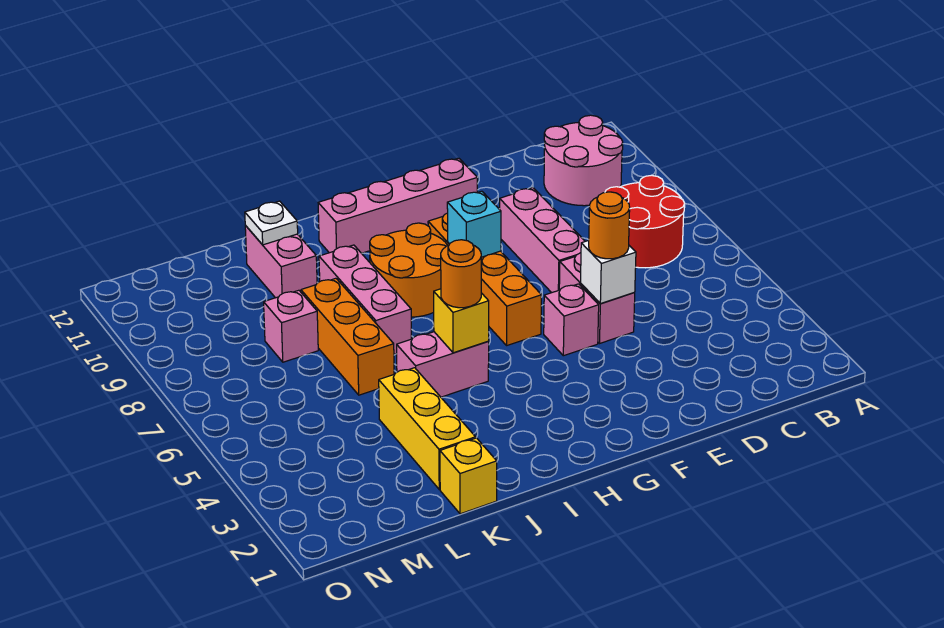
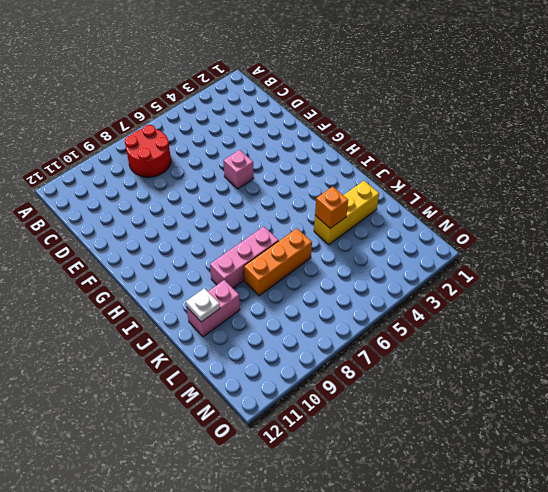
orange brick K4 level 2 -> none
none -> pink round brick B10:C11 level 1
none -> pink brick E5:E6 level 1
none -> pink brick E7:E9 level 1

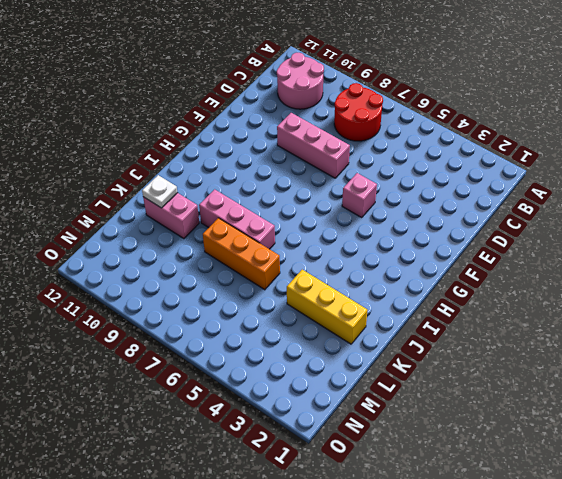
none -> pink brick E5:E6 level 1
none -> pink brick F11:I11 level 1
none -> orange brick G6:G9 level 1

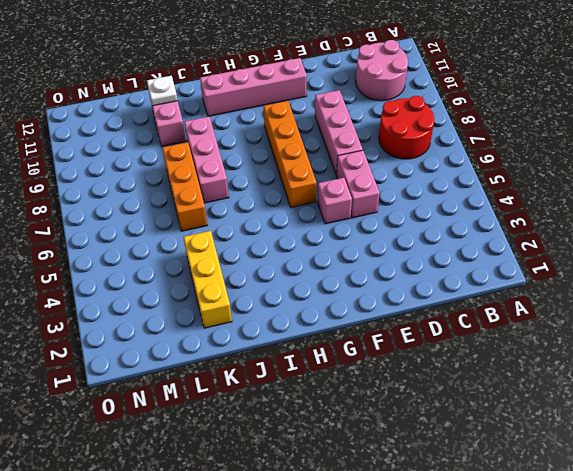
none -> orange round brick H8:I9 level 1
none -> pink brick I5:J5 level 1
none -> yellow brick K1 level 1

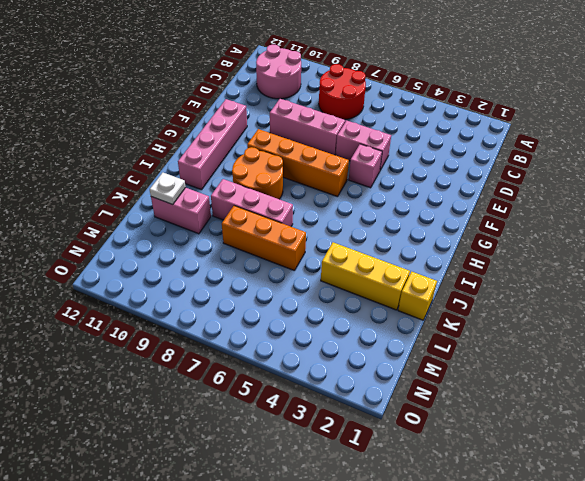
none -> pink brick I5:J5 level 1
none -> pink brick L8 level 1
none -> white brick E5 level 2

